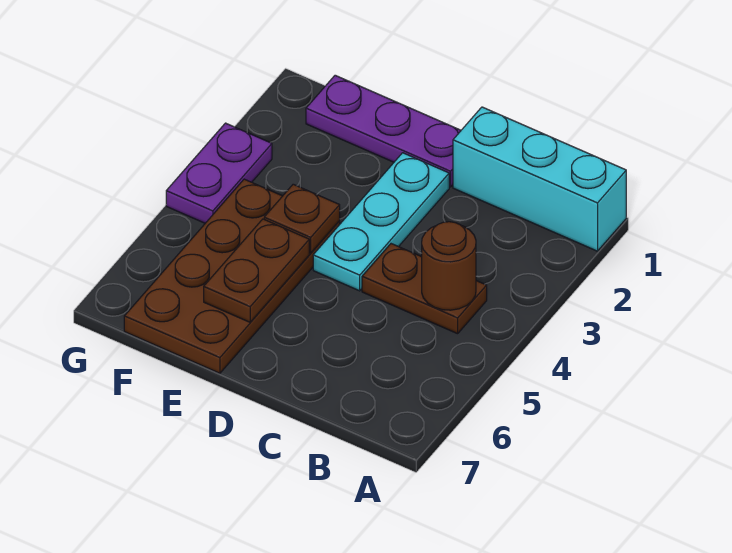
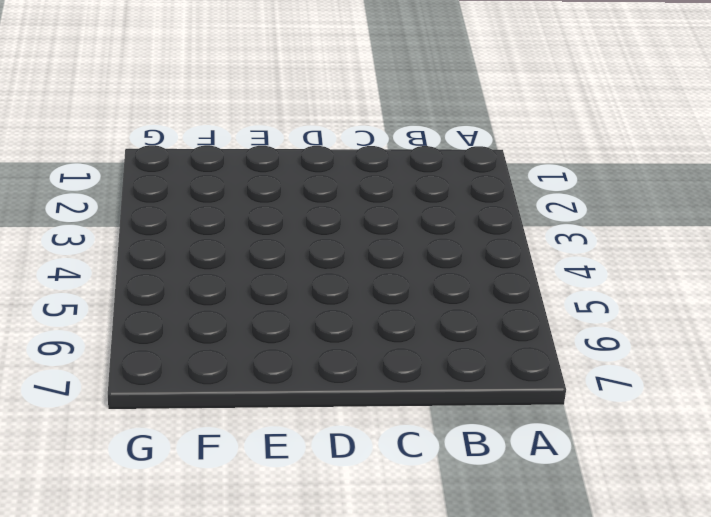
none -> cyan brick A1:C1 level 1
none -> brown plate B4:C4 level 1

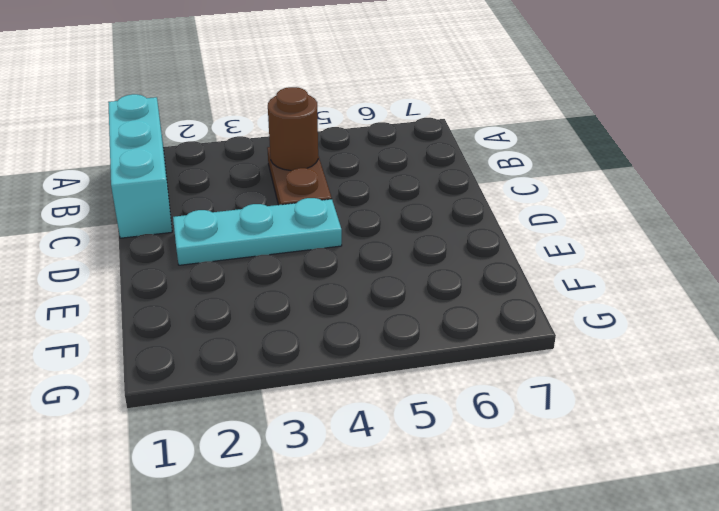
none -> purple plate D1:F1 level 1
none -> brown plate E4:F7 level 1

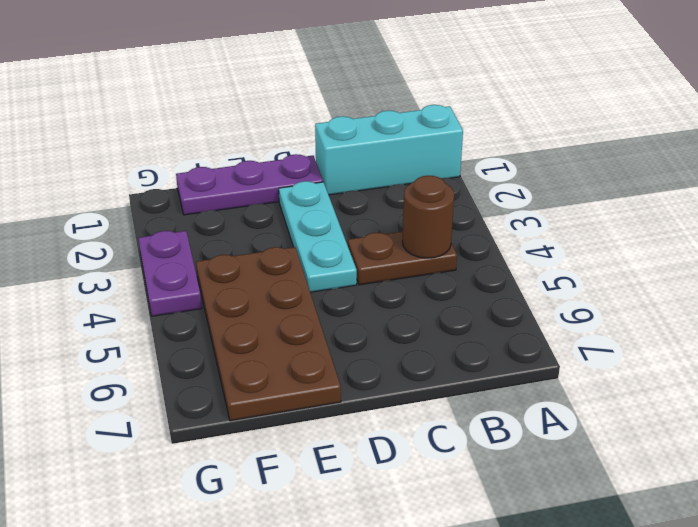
none -> brown plate E4 level 2
none -> brown plate E5:E6 level 2

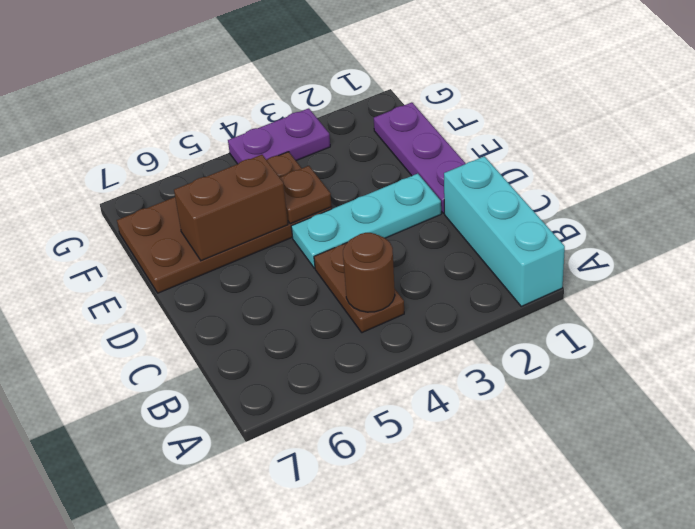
brown brick E5:E6 level 2 -> brown plate E5:E6 level 2

